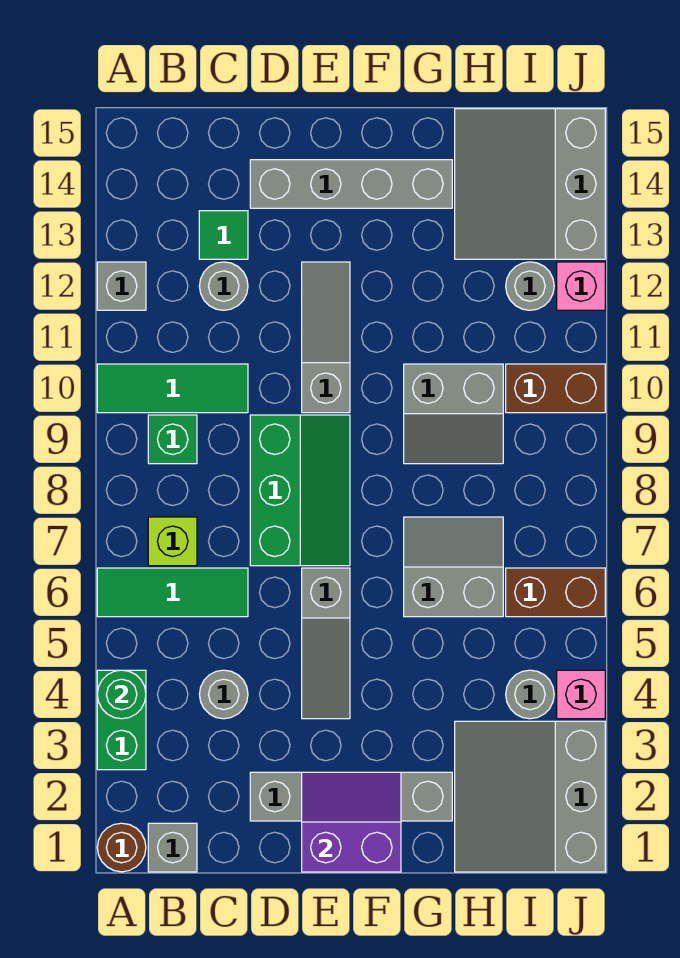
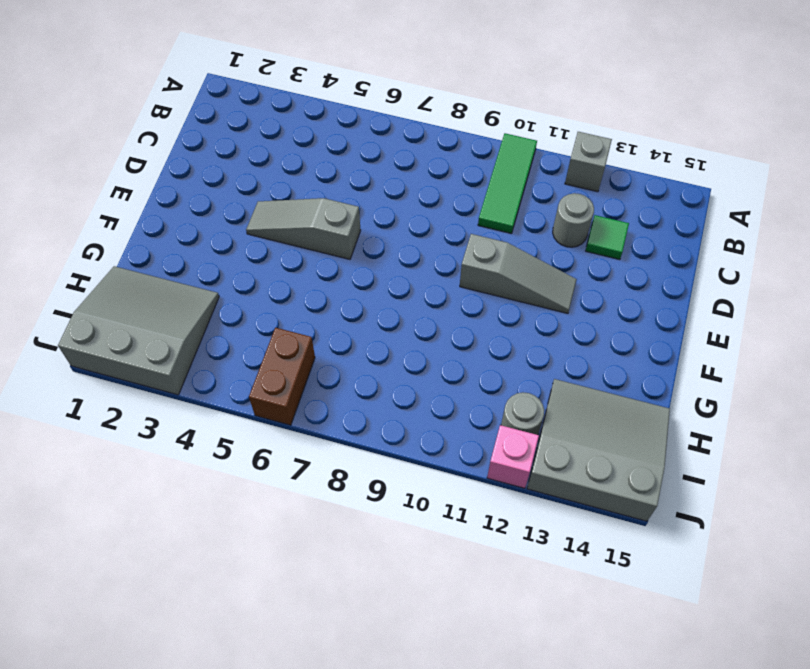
none -> brown round brick A1 level 1
none -> green brick A3:A4 level 1
none -> green tile A6:C6 level 1

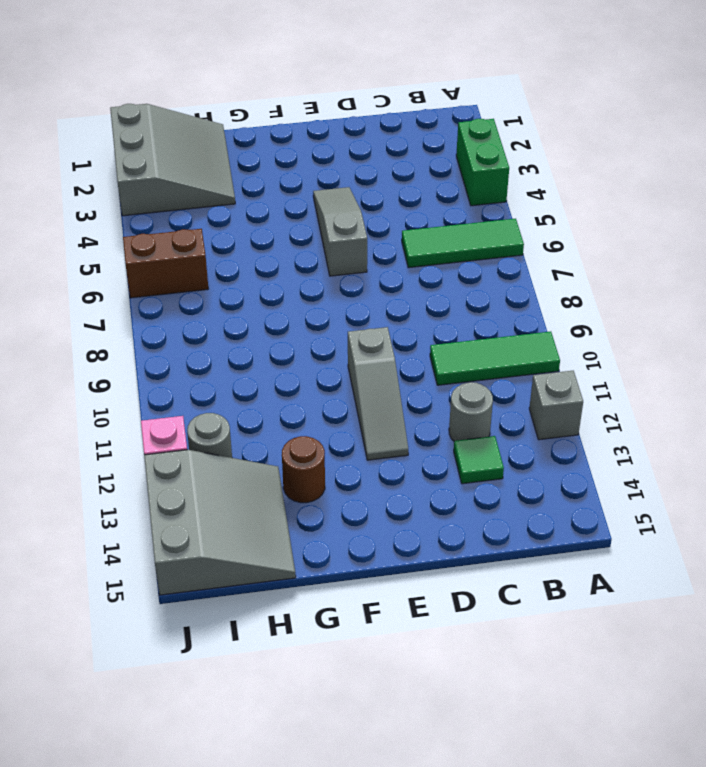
brown round brick G13 level 1 -> brown round brick A1 level 1
none -> grey brick B1 level 1
none -> lime brick B7 level 1
none -> green brick B9 level 1

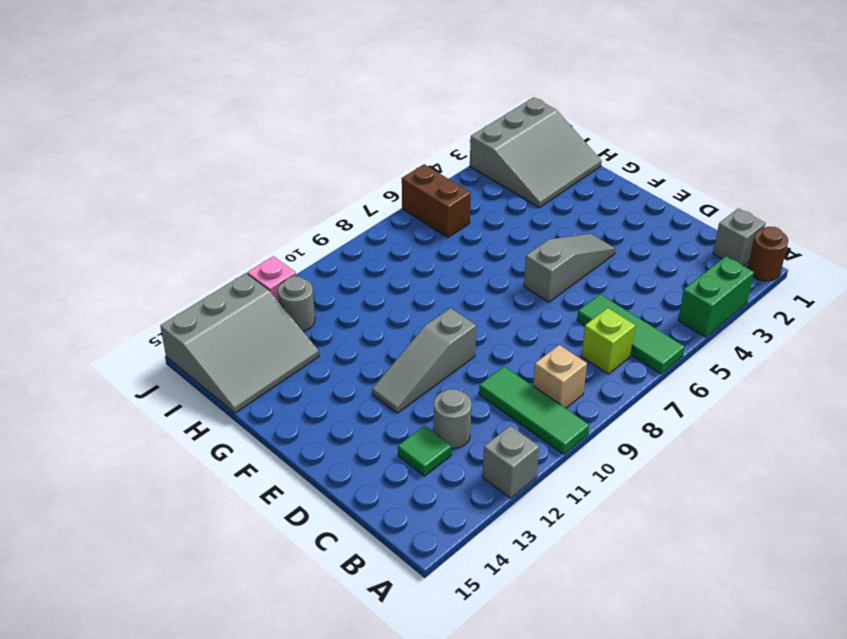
tan brick B9 level 1 -> green brick B9 level 1
none -> grey round brick C4 level 1
none -> grey brick D2:G2 level 1
none -> green slope D7:E9 level 1 top D

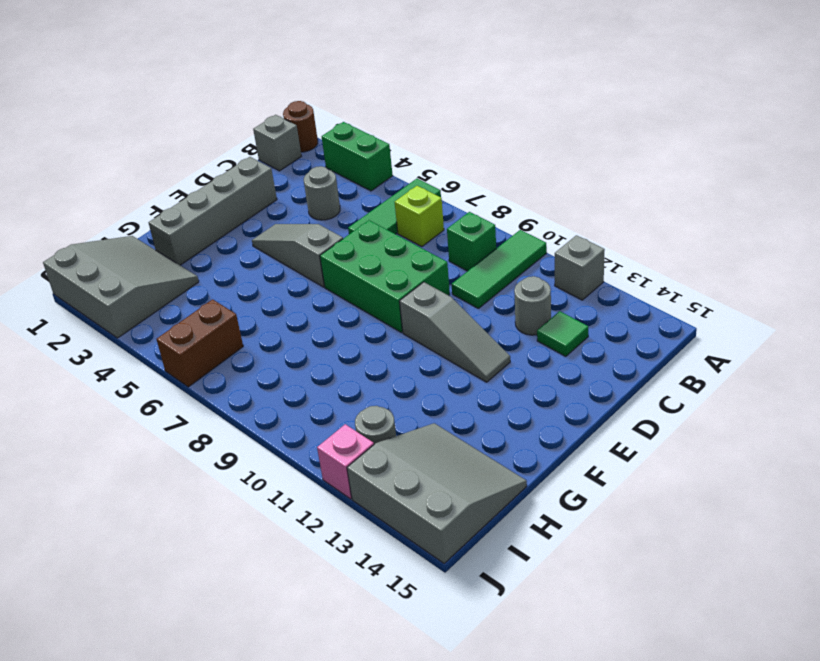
green brick D7:E9 level 1 -> green slope D7:E9 level 1 top D
none -> grey brick D14:G14 level 1
none -> grey slope G6:H7 level 1 top 6
none -> grey slope G9:H10 level 1 top 10

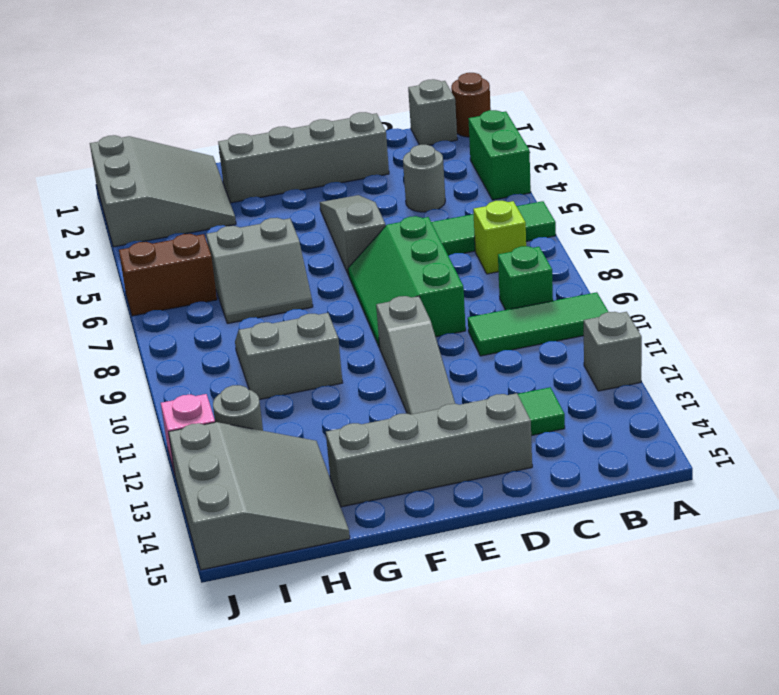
none -> grey round brick C12 level 1
none -> grey round brick I4 level 1
none -> brown brick I10:J10 level 1

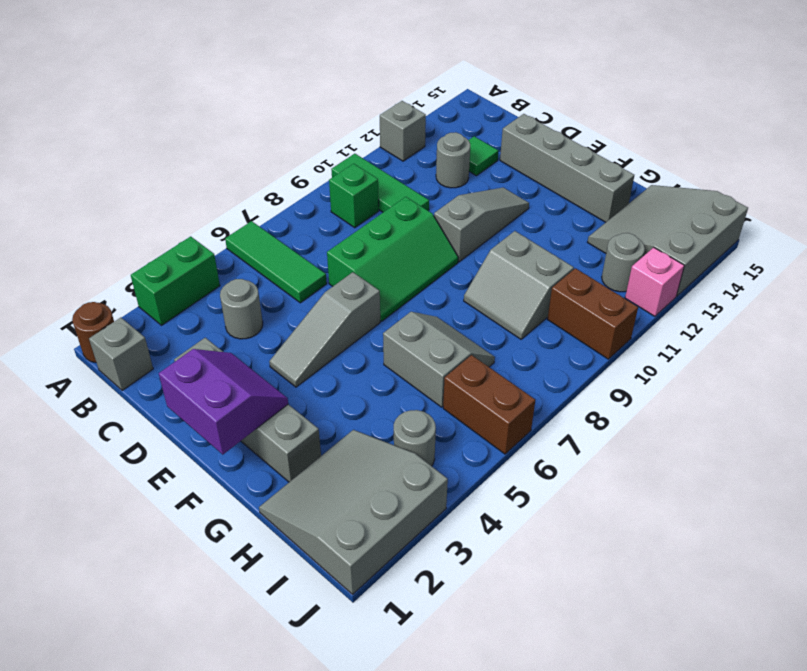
none -> lime brick B7 level 1
none -> pink brick J4 level 1
none -> green round brick A4 level 2

